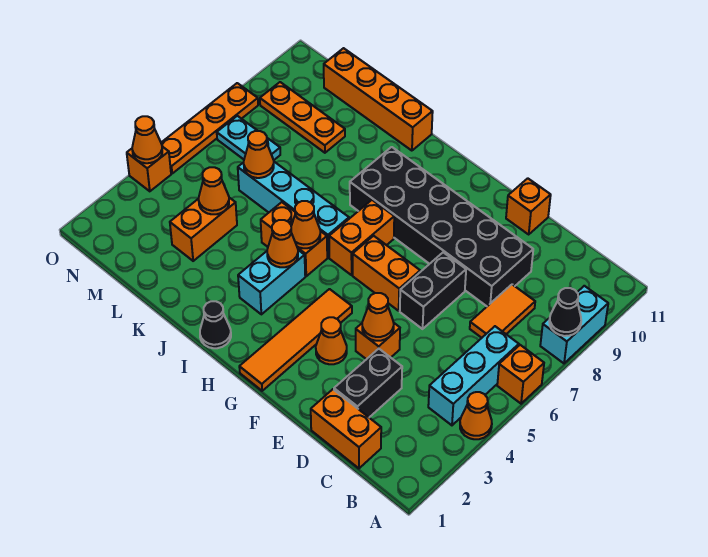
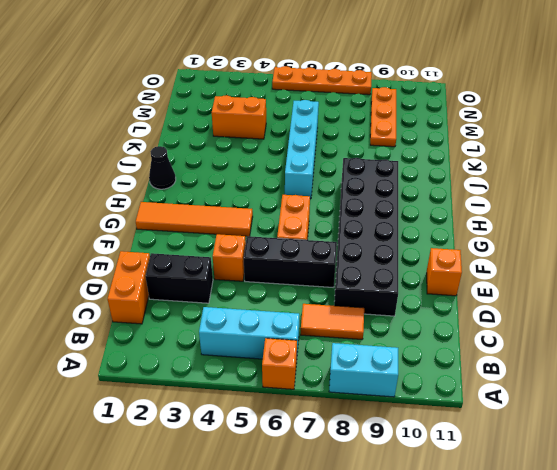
black brick E5:E7 level 1 -> black brick E6:E7 level 1
none -> orange cone A4 level 1
none -> orange cone F3 level 1
none -> orange brick H6:H7 level 1
none -> cyan brick I3:I4 level 1

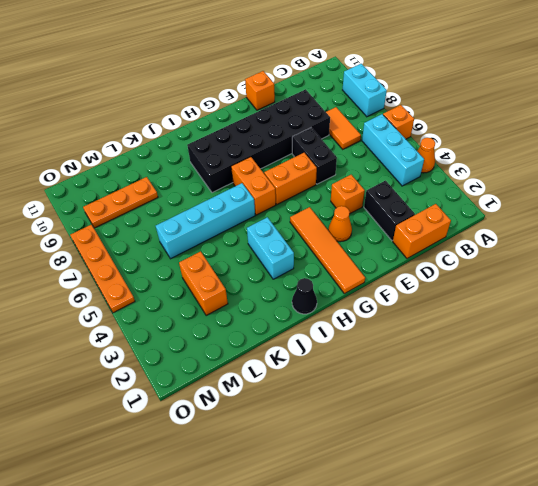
none -> orange brick I5:J5 level 1
none -> orange brick J11:M11 level 1
none -> cyan plate M7:N7 level 1
none -> orange brick O4 level 1

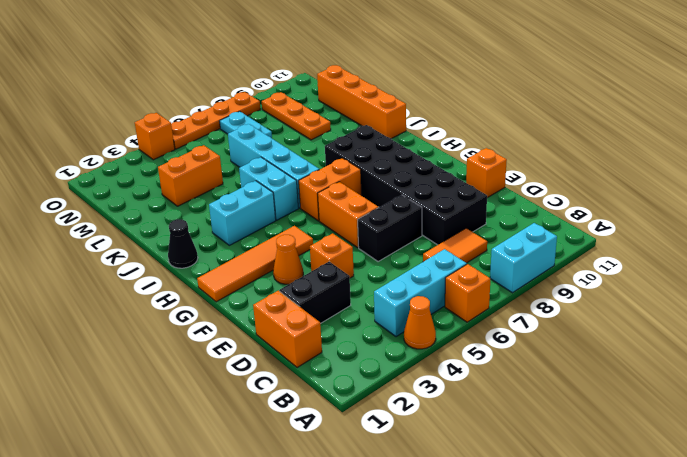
cyan brick I5:J5 level 1 -> orange brick I5:J5 level 1
none -> black cone A8 level 2
none -> orange cone E4 level 2
none -> orange cone I4 level 2
none -> orange cone I5 level 2

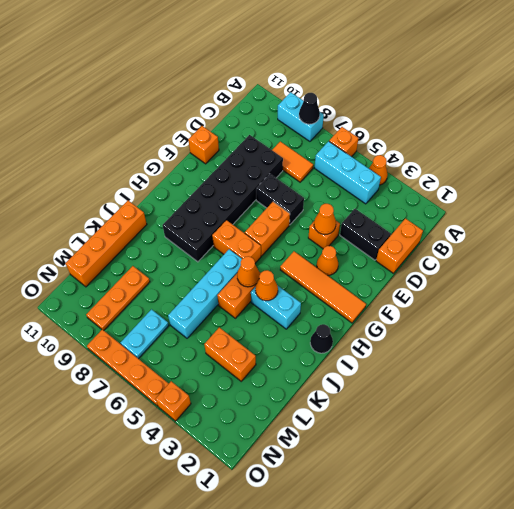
none -> orange cone L4 level 2
none -> orange cone L6 level 2
none -> orange cone O4 level 2

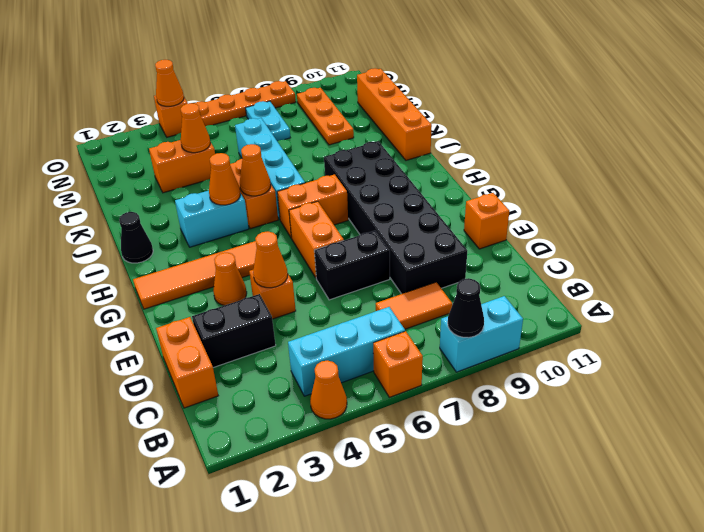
none -> orange cone L6 level 2

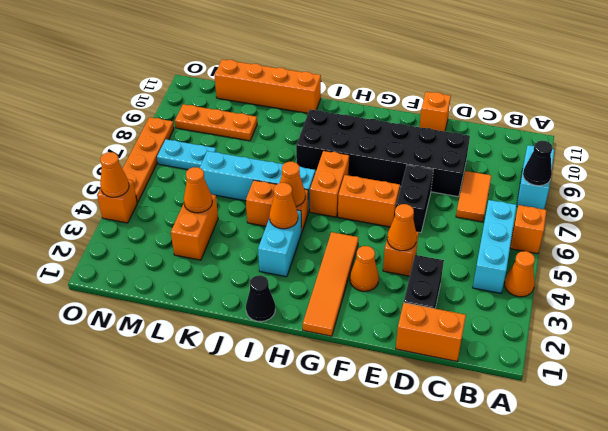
none -> orange cone L6 level 2

